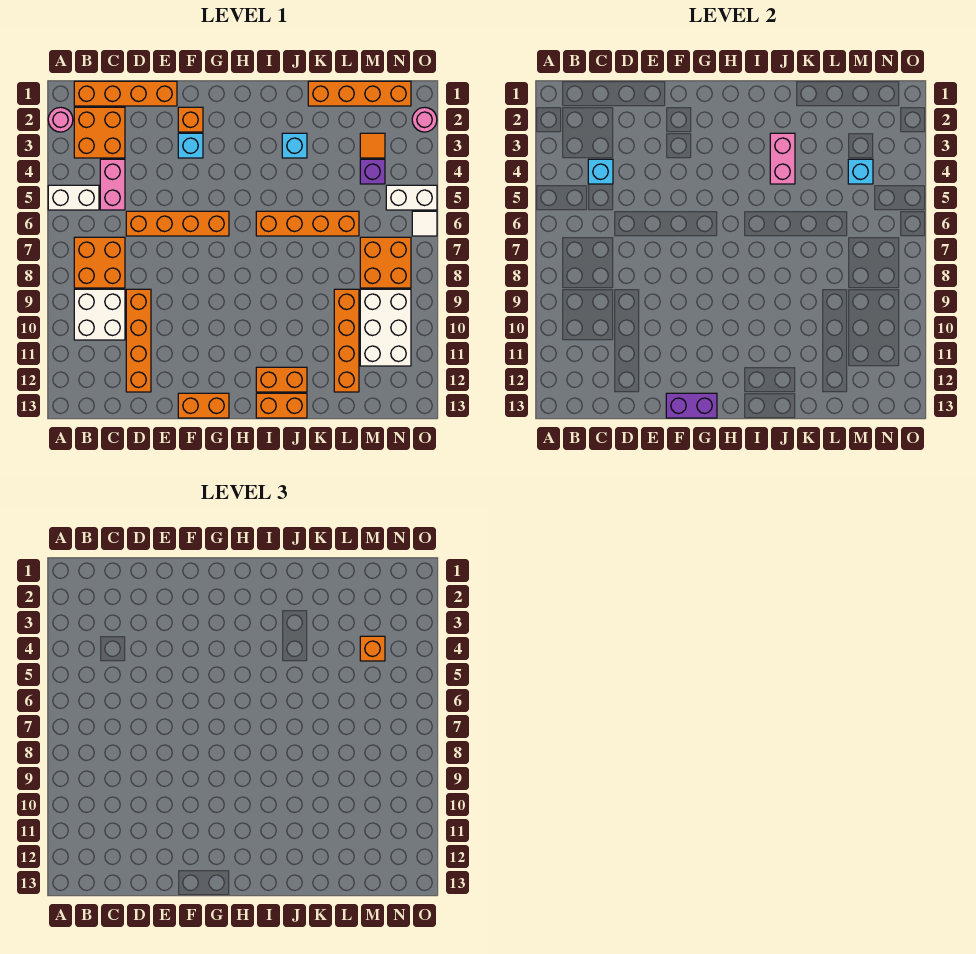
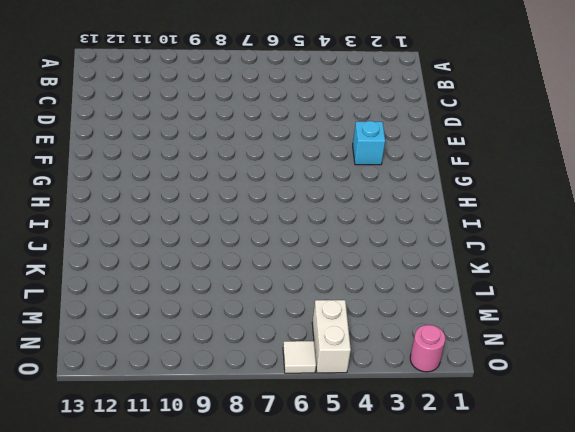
none -> pink round brick A2 level 1
none -> white brick A5:B5 level 1
none -> orange brick B1:E1 level 1
none -> orange brick B2:C3 level 1

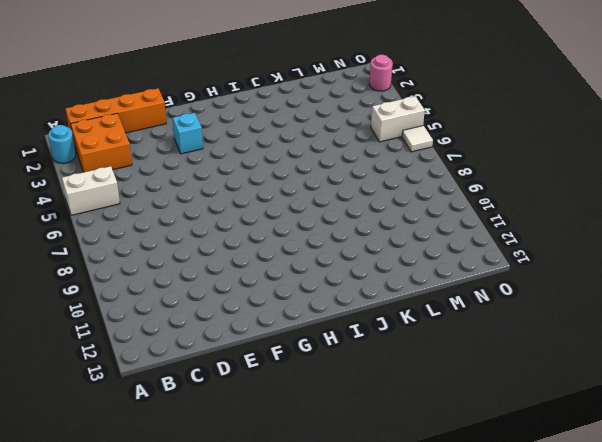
cyan round brick A2 level 1 -> pink round brick A2 level 1
none -> orange brick B7:C8 level 1
none -> white brick B9:C10 level 1
none -> pink brick C4:C5 level 1
none -> orange brick D6:G6 level 1

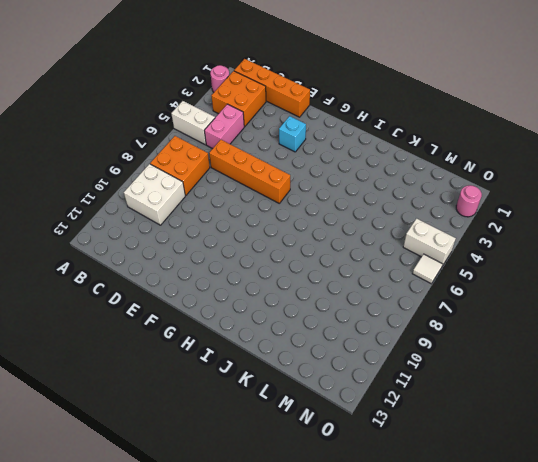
none -> orange brick D9:D12 level 1
none -> orange brick F2 level 1
none -> orange brick F13:G13 level 1
none -> orange brick I6:L6 level 1

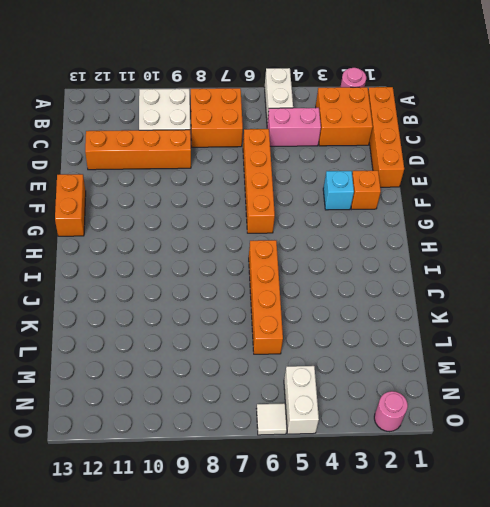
none -> orange brick I12:J12 level 1
none -> orange brick I13:J13 level 1
none -> cyan brick J3 level 1
none -> orange brick K1:N1 level 1

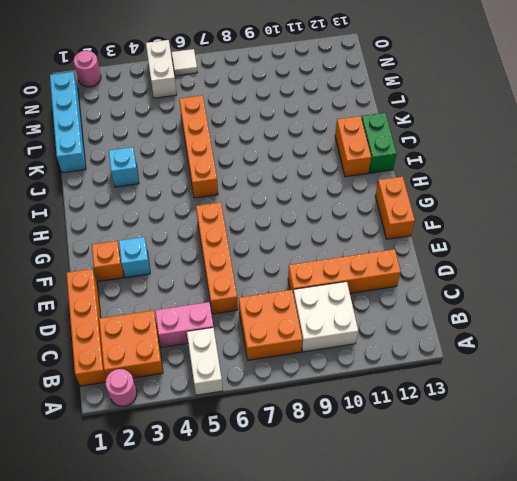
green brick I13:J13 level 1 -> orange brick I13:J13 level 1
cyan brick K1:N1 level 1 -> orange brick K1:N1 level 1
none -> orange brick L9:L12 level 1
none -> orange tile M3 level 1
none -> purple brick M4 level 1
none -> orange brick M7:N8 level 1

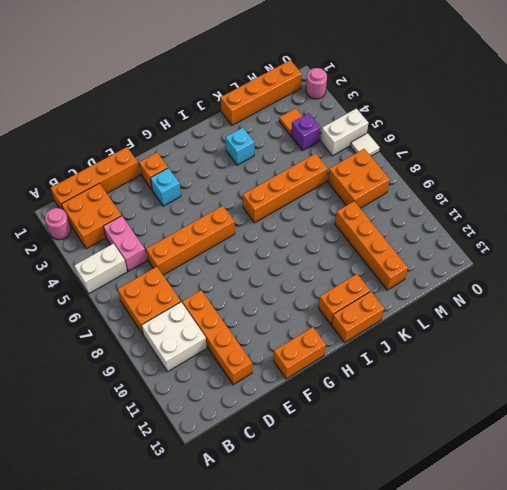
none -> white brick M9:N11 level 1
none -> cyan brick C4 level 2
none -> purple brick F13:G13 level 2
none -> pink brick J3:J4 level 2

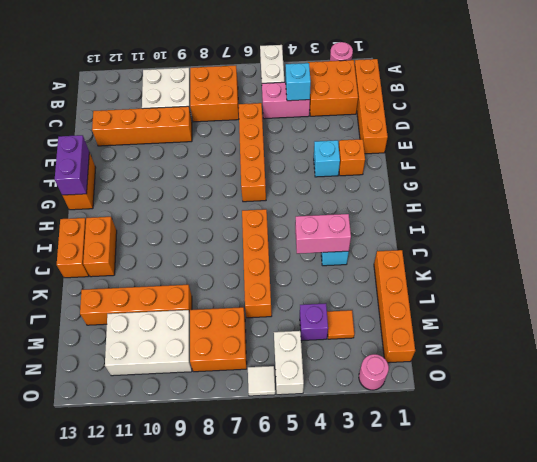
none -> cyan brick M4 level 2
none -> orange brick M4 level 3

